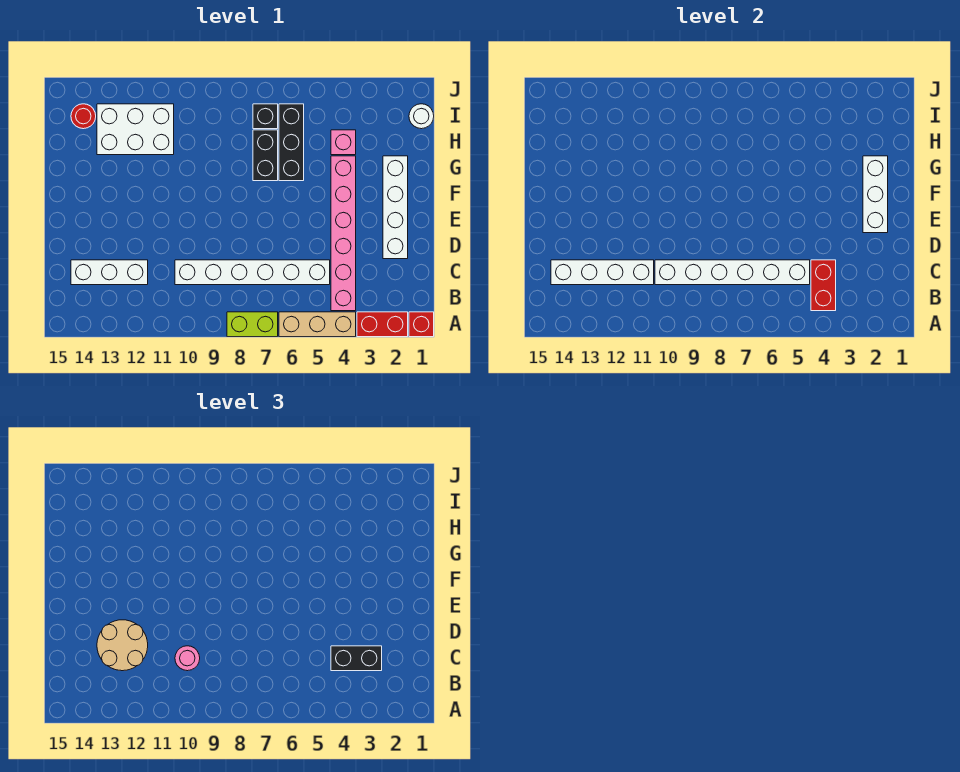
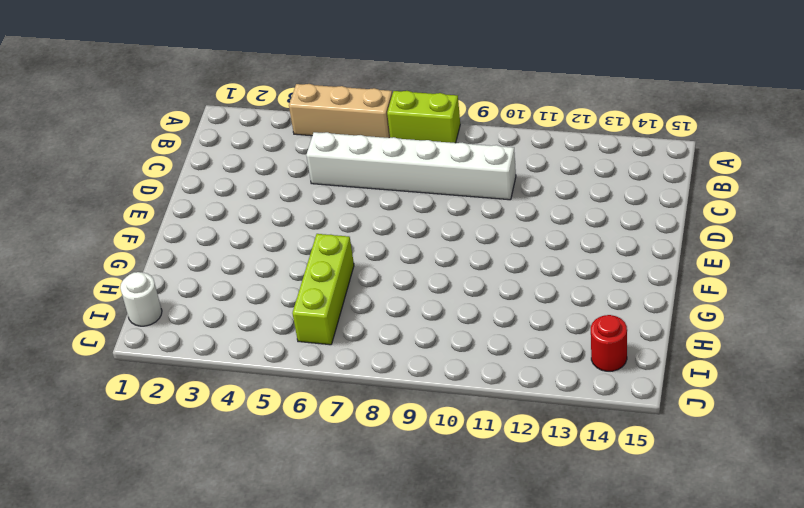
lime brick G6:I6 level 1 -> black brick G6:I6 level 1
none -> red brick A1 level 1
none -> red brick A2:A3 level 1
none -> pink brick B4:G4 level 1

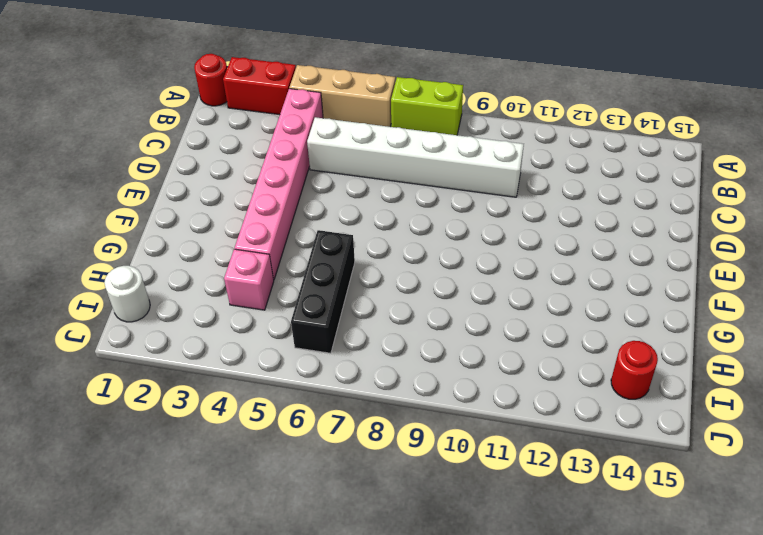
red round brick A1 level 1 -> red brick A1 level 1
none -> white brick C12:C14 level 1
none -> white brick D2:G2 level 1
none -> black brick G7:H7 level 1

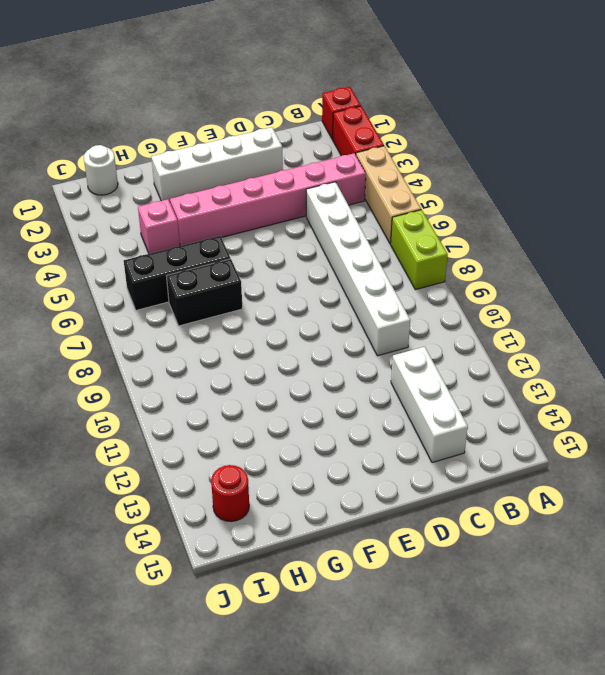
none -> white brick H11:I13 level 1
none -> black brick I7 level 1
none -> red brick B4:C4 level 2

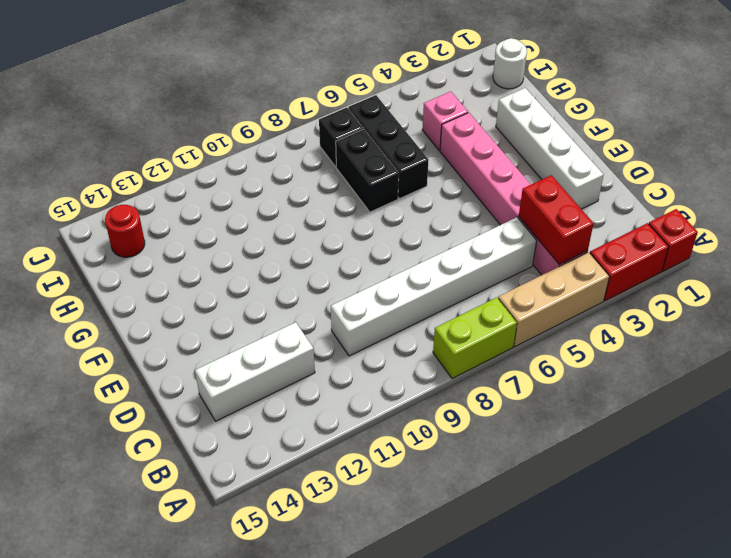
none -> white brick H11:I13 level 1
none -> white brick C5:C10 level 2
none -> white brick C11:C14 level 2

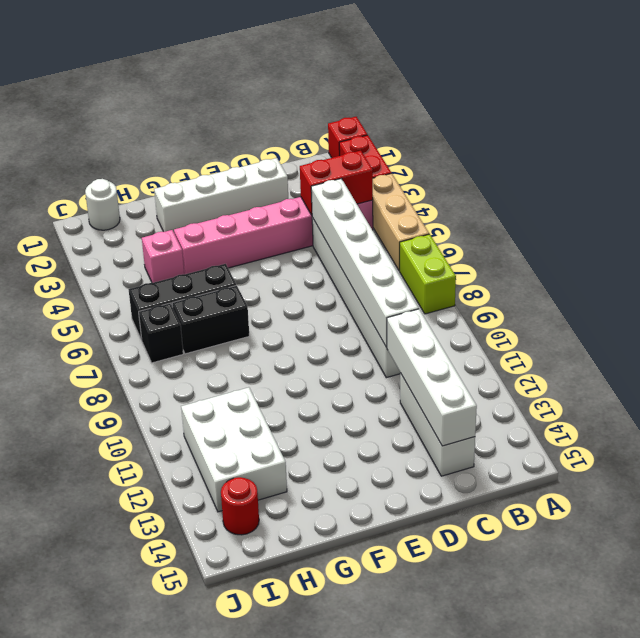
none -> white brick E2:G2 level 2
none -> black brick C3:C4 level 3
none -> pink round brick C10 level 3

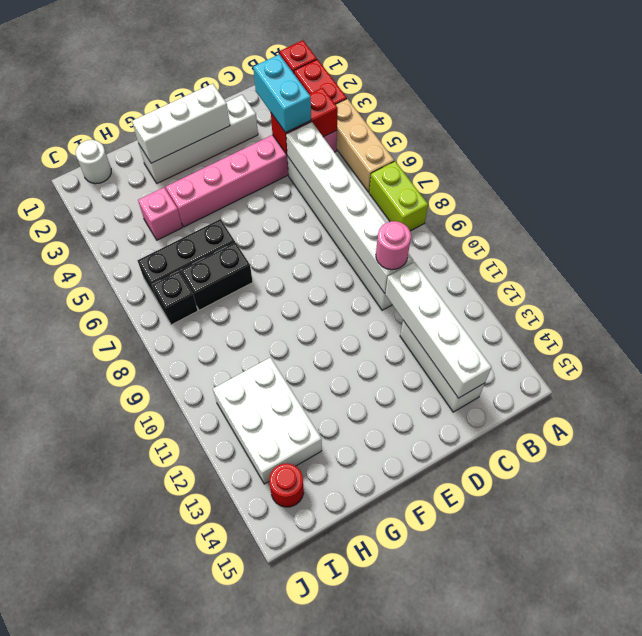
cyan brick C3:C4 level 3 -> black brick C3:C4 level 3
none -> tan round brick C12:D13 level 3

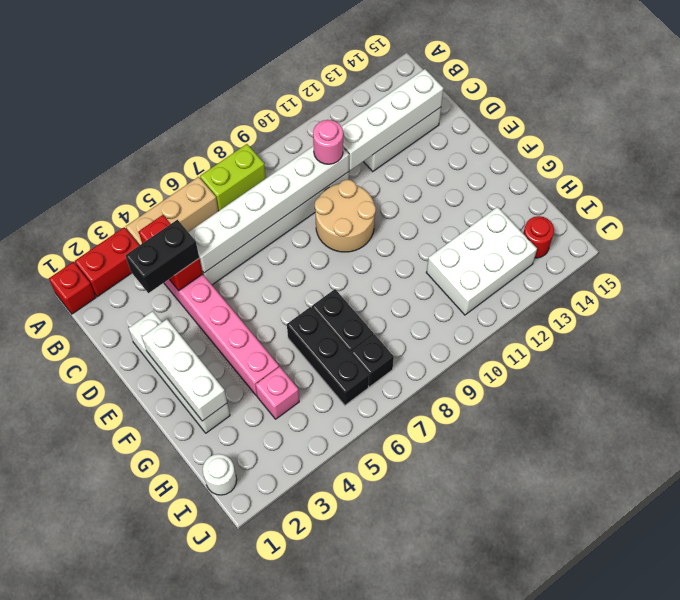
tan round brick D9:E10 level 1 -> tan round brick C12:D13 level 3

